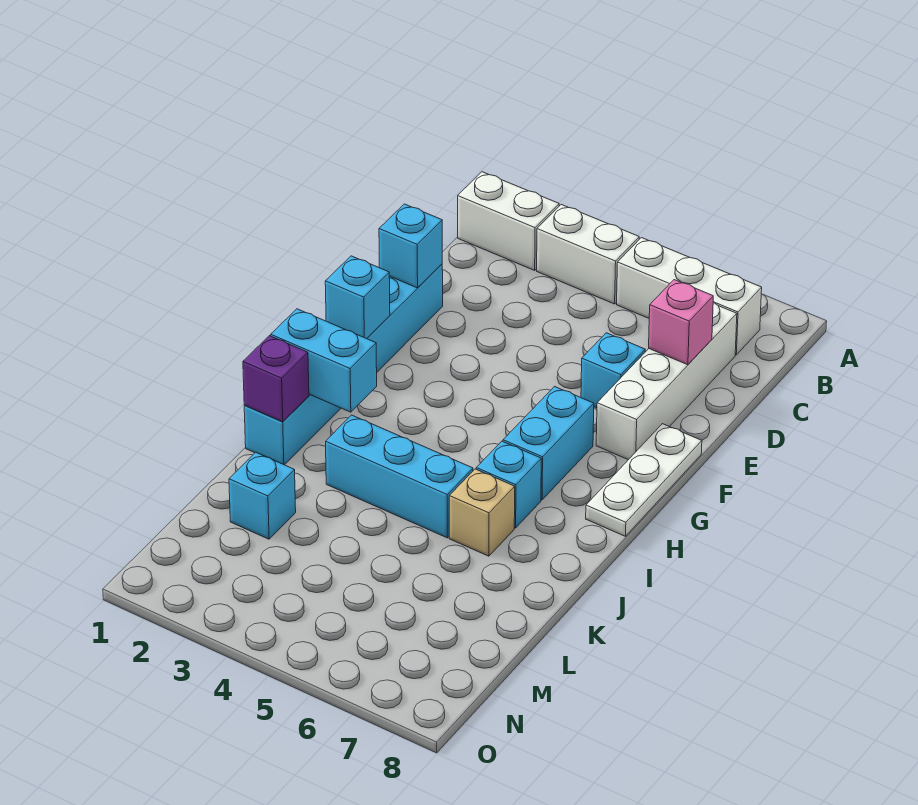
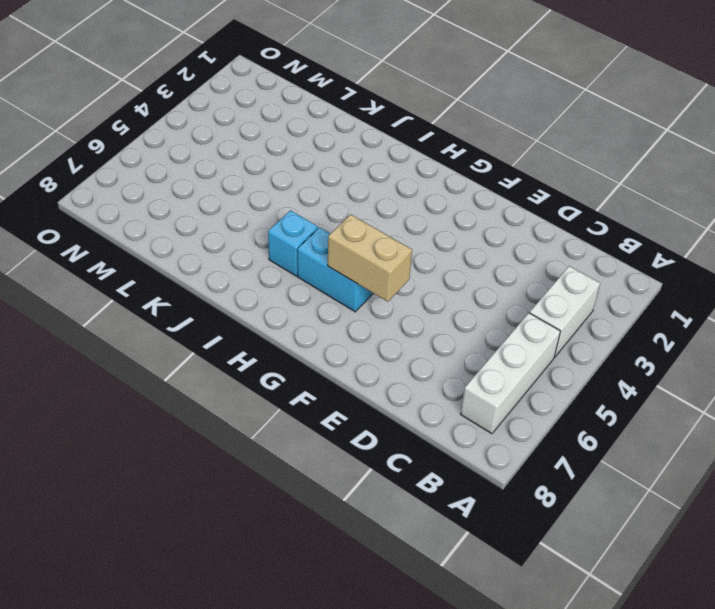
tan brick F6:G6 level 2 -> none
none -> white brick B1:B2 level 1
none -> white brick C7:F7 level 1
none -> cyan brick E1:J1 level 1

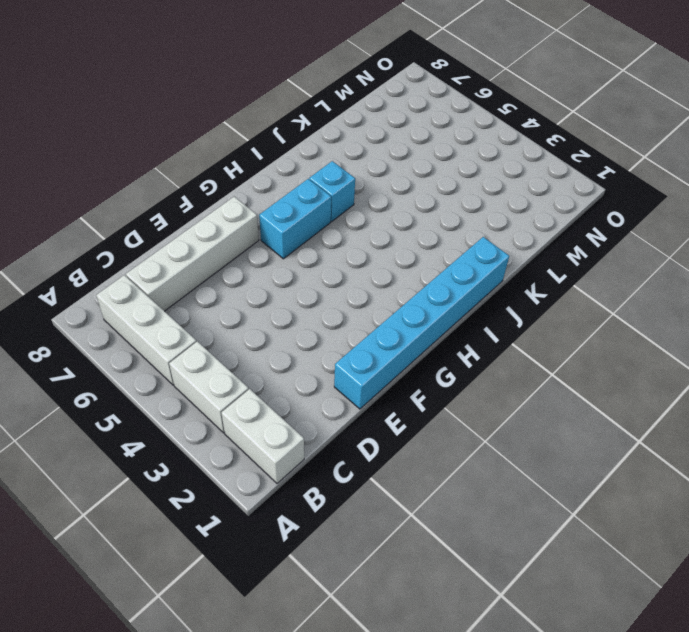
none -> cyan brick E6 level 1
none -> white plate F8:H8 level 1
none -> cyan brick J3:J5 level 1

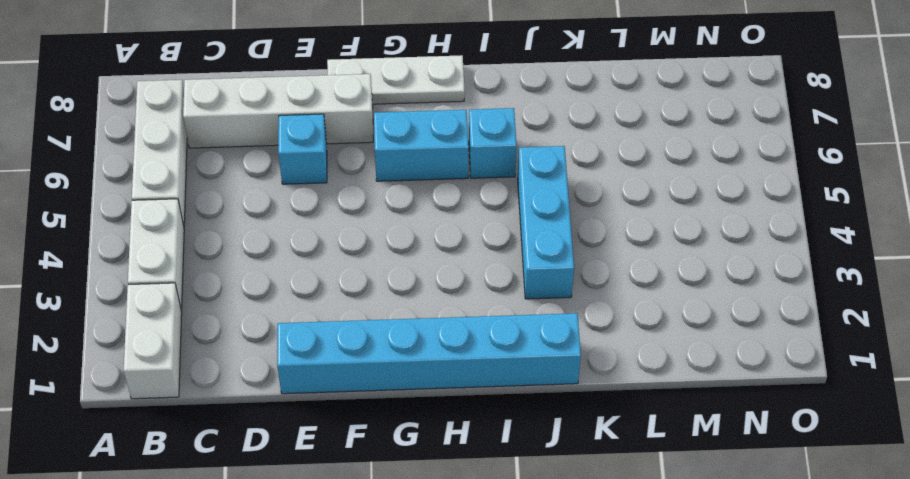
none -> tan brick J6 level 1
none -> cyan brick L2 level 1
none -> pink brick D7 level 2

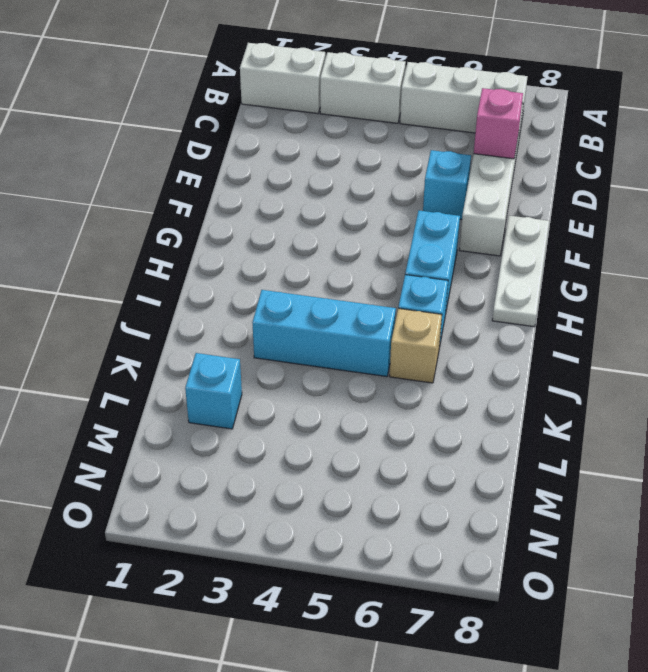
none -> cyan brick E1:J1 level 1
none -> cyan brick E1 level 2
none -> cyan brick G1 level 2

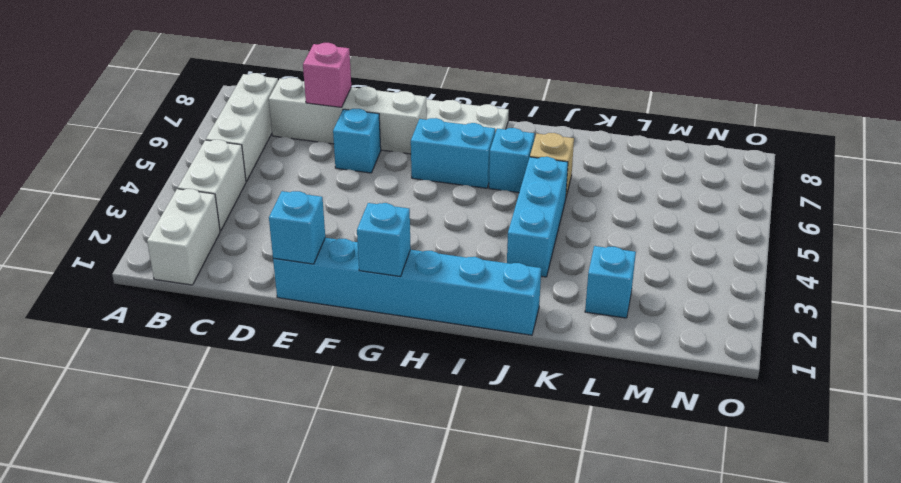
none -> cyan brick I1:I2 level 2
none -> purple brick J1 level 2

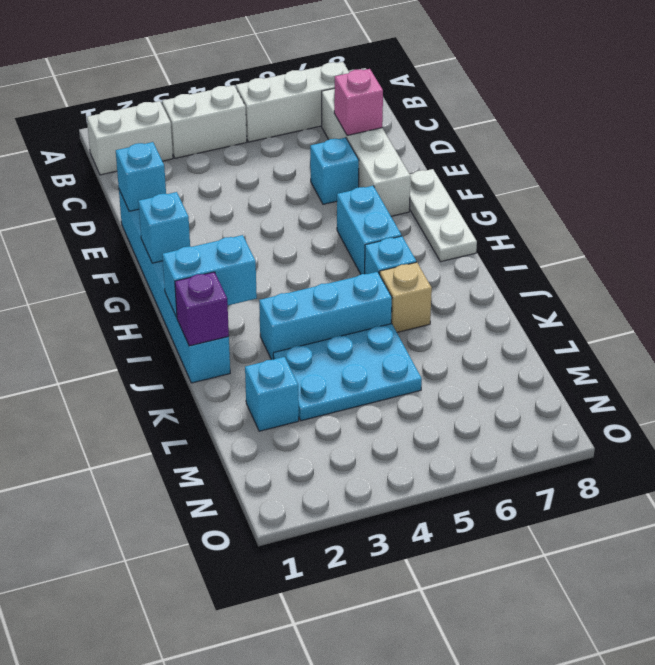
cyan plate K3:L5 level 1 -> none

